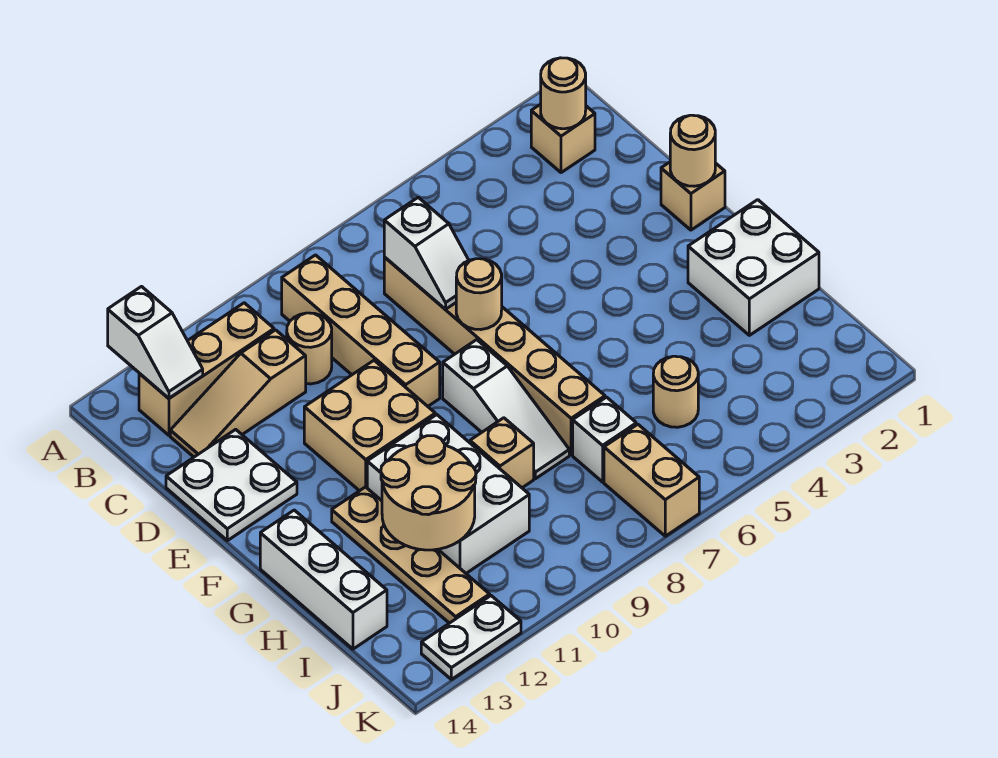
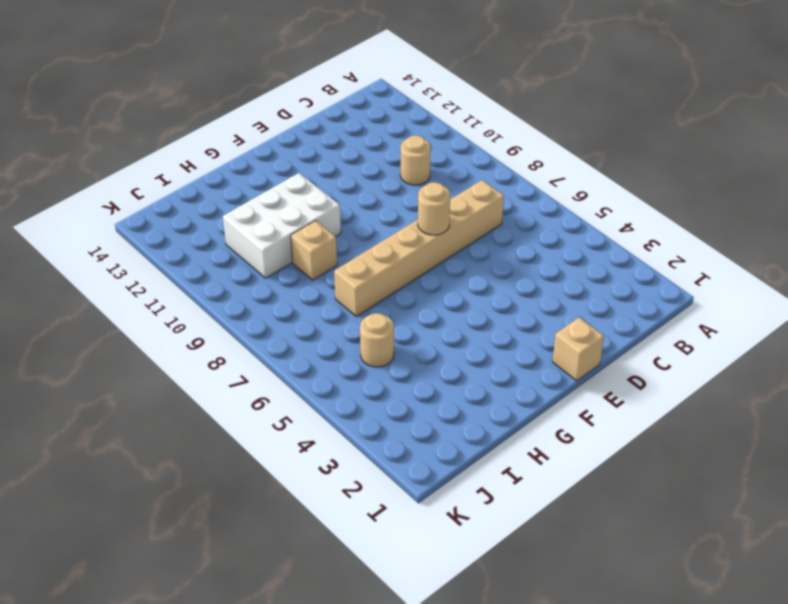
none -> tan brick B2 level 1
none -> tan brick B9:E9 level 1
none -> tan brick B11:B13 level 1

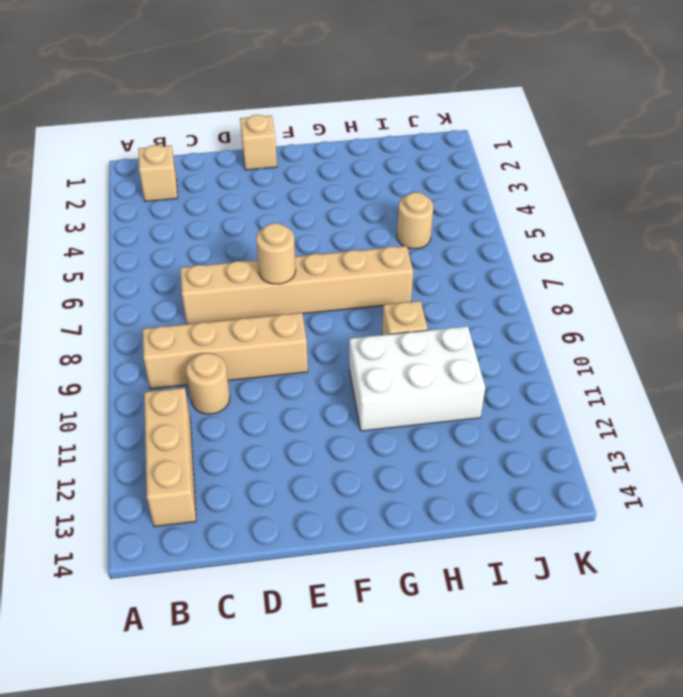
none -> tan slope C11:C13 level 1 top 11
none -> white plate D13:E14 level 1
none -> tan brick E10:F11 level 1

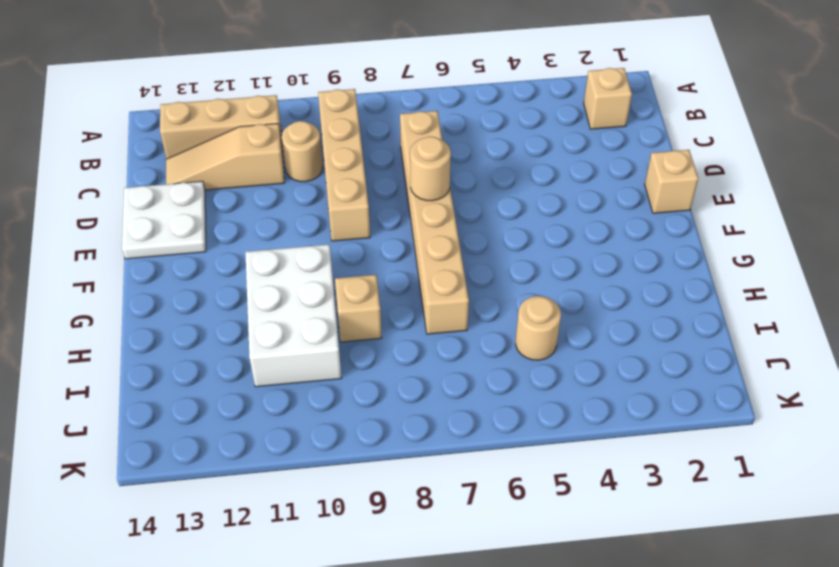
none -> tan brick E10:F11 level 1
none -> white slope F8:H8 level 1 top F
none -> white brick G1:H2 level 1

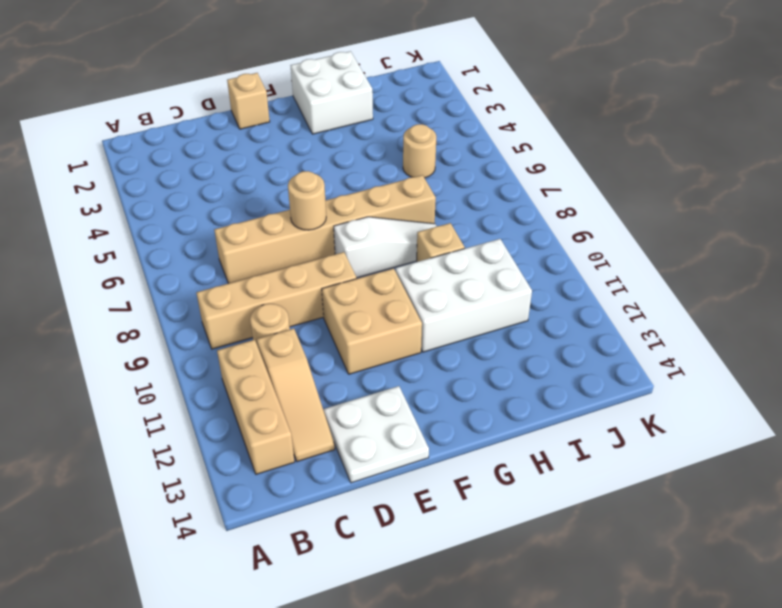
none -> tan brick B2 level 1
none -> tan plate G12:J12 level 1
none -> white brick G14:I14 level 1

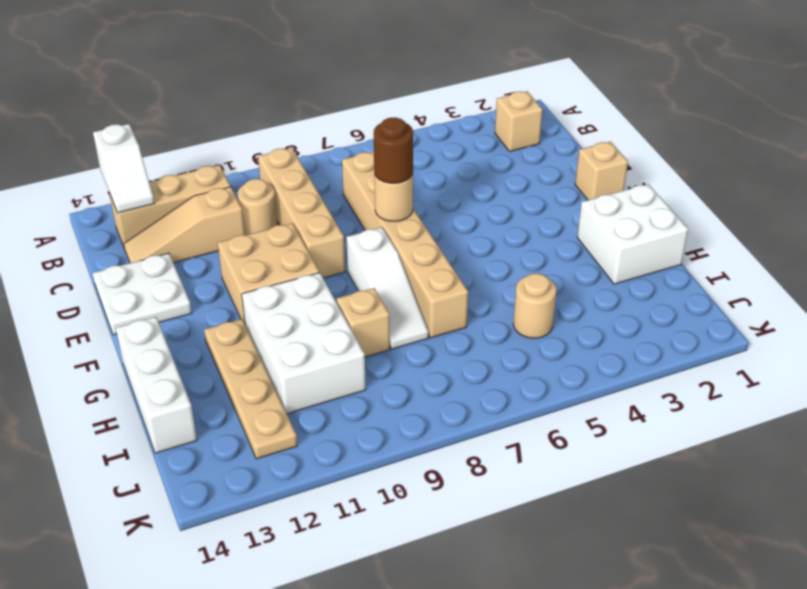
brown round brick E7 level 3 -> none
none -> white brick I7 level 1
none -> tan brick J7:K7 level 1
none -> white plate K12:K13 level 1

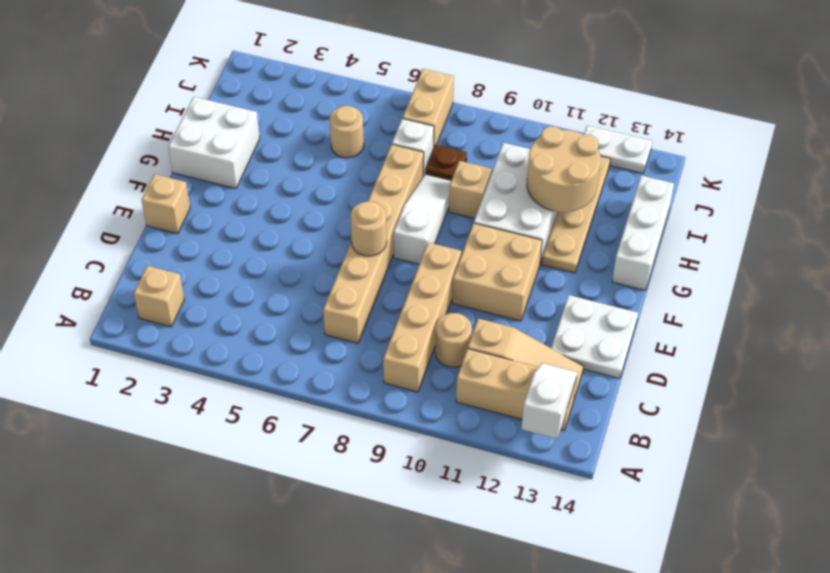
brown plate I8 level 1 -> none
none -> tan round brick B2 level 2
none -> white slope C7:D7 level 2 top C
none -> tan round brick E1 level 2

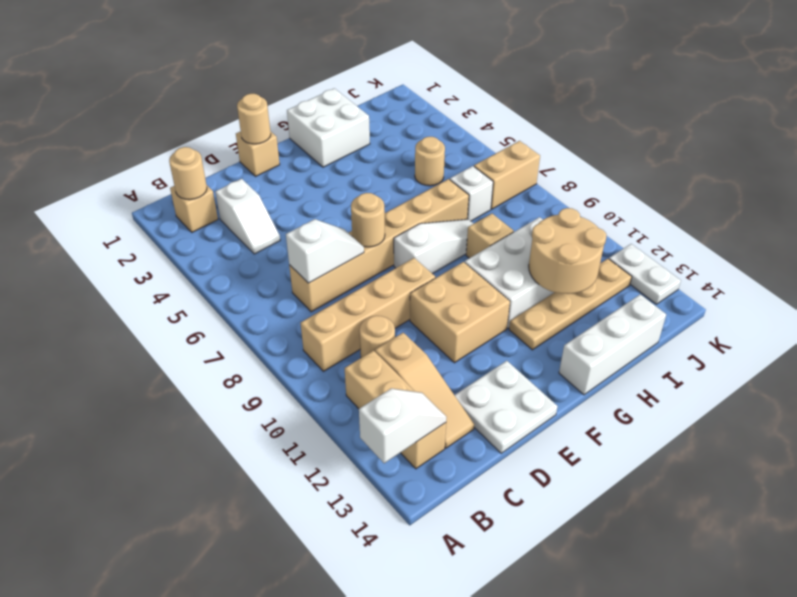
white slope C3:C4 level 1 top 3 -> none

